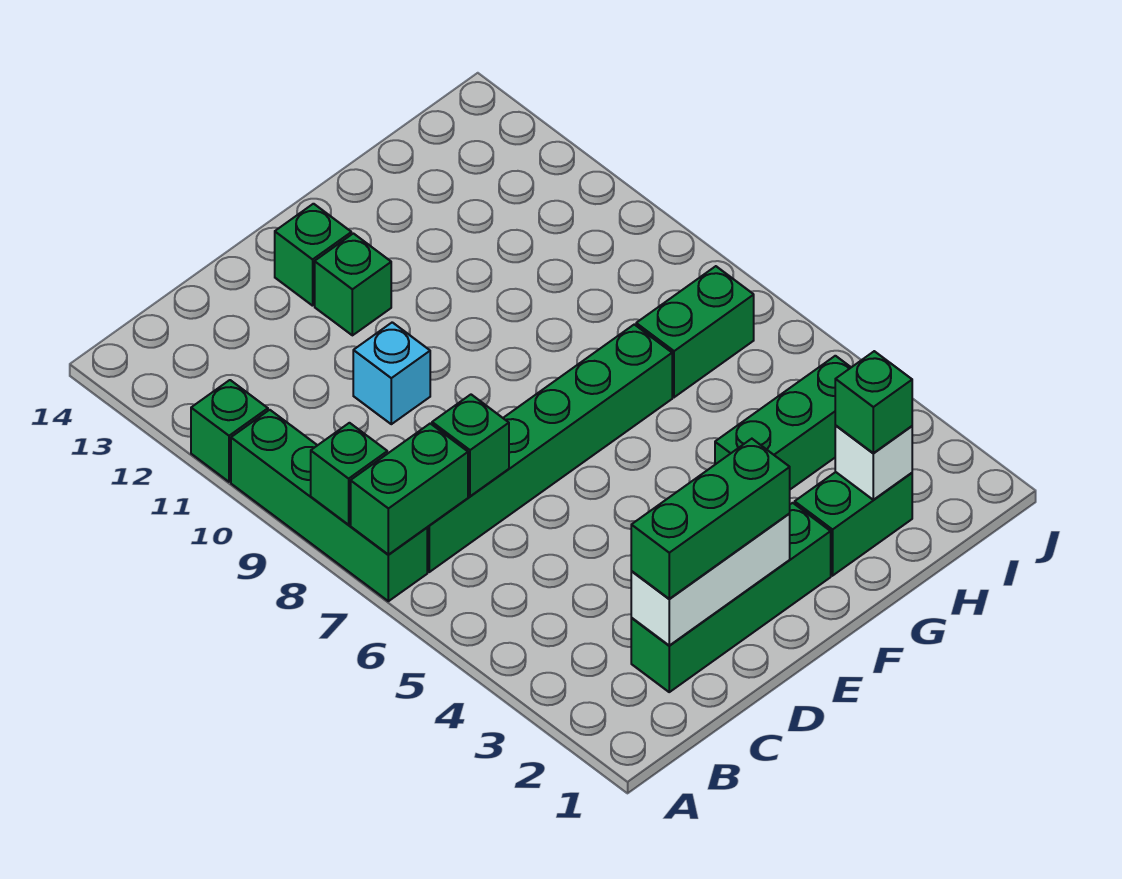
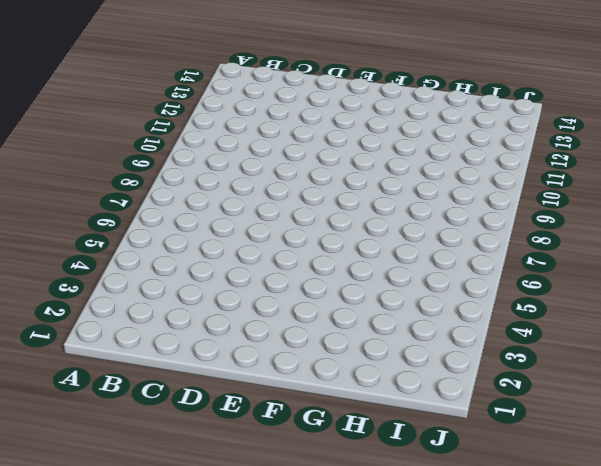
none -> green brick A7:A10 level 1
none -> green brick A11 level 1
none -> green brick B7:G7 level 1

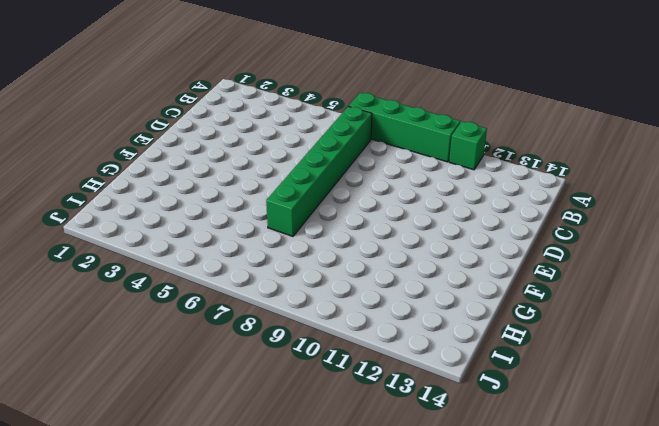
none -> green brick C2:F2 level 1
none -> cyan brick D10 level 1
none -> green brick E12 level 1

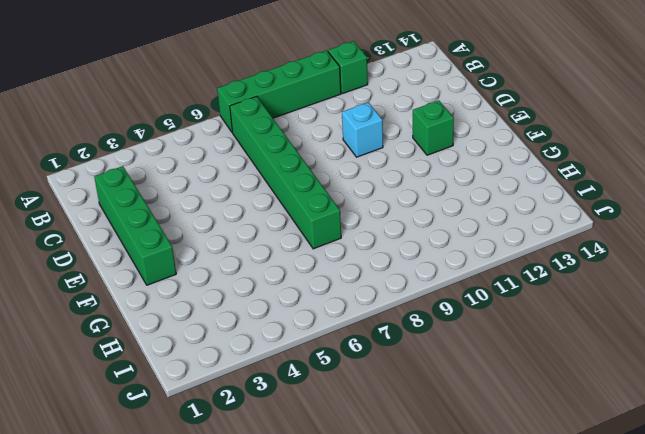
none -> green brick E13 level 1
none -> green brick G2:H2 level 1
none -> green brick G4:I4 level 1

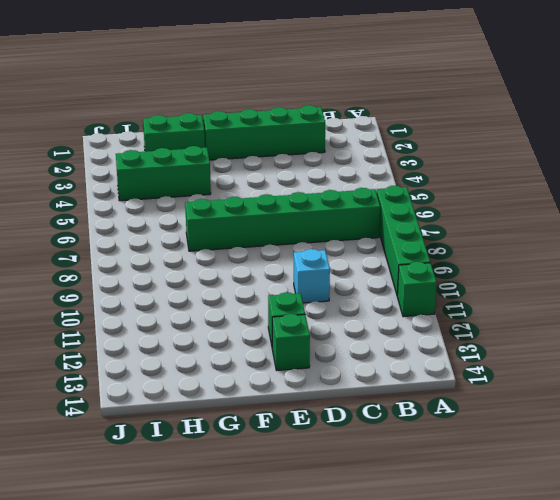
none -> green brick H7:I7 level 1
none -> green brick A7:B7 level 2
none -> green brick A8 level 2

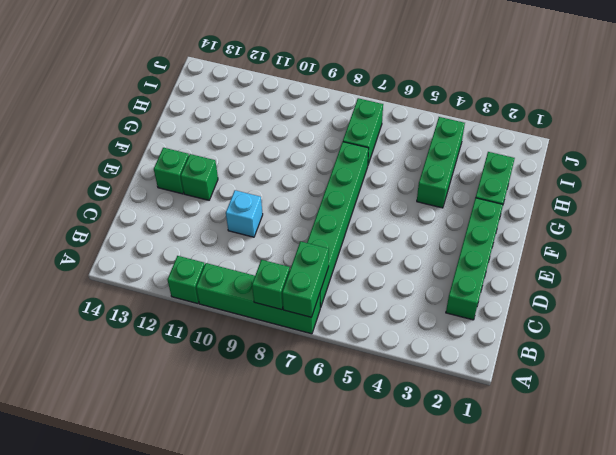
none -> white brick C2:E2 level 2
none -> green brick C7 level 2
none -> white brick H2 level 2

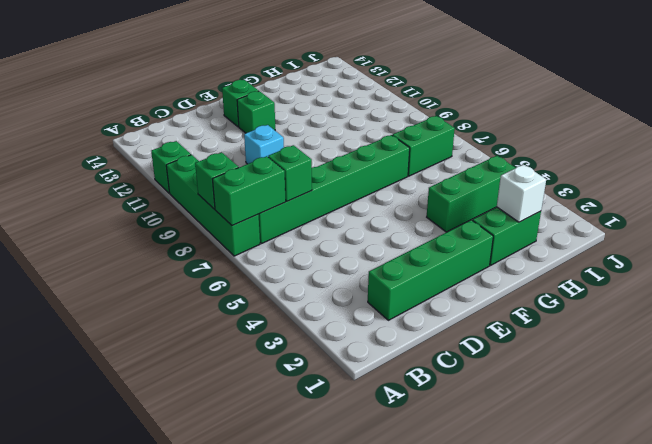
none -> white brick C2:E2 level 2
none -> green brick C2:E2 level 3
none -> green brick H2 level 3

